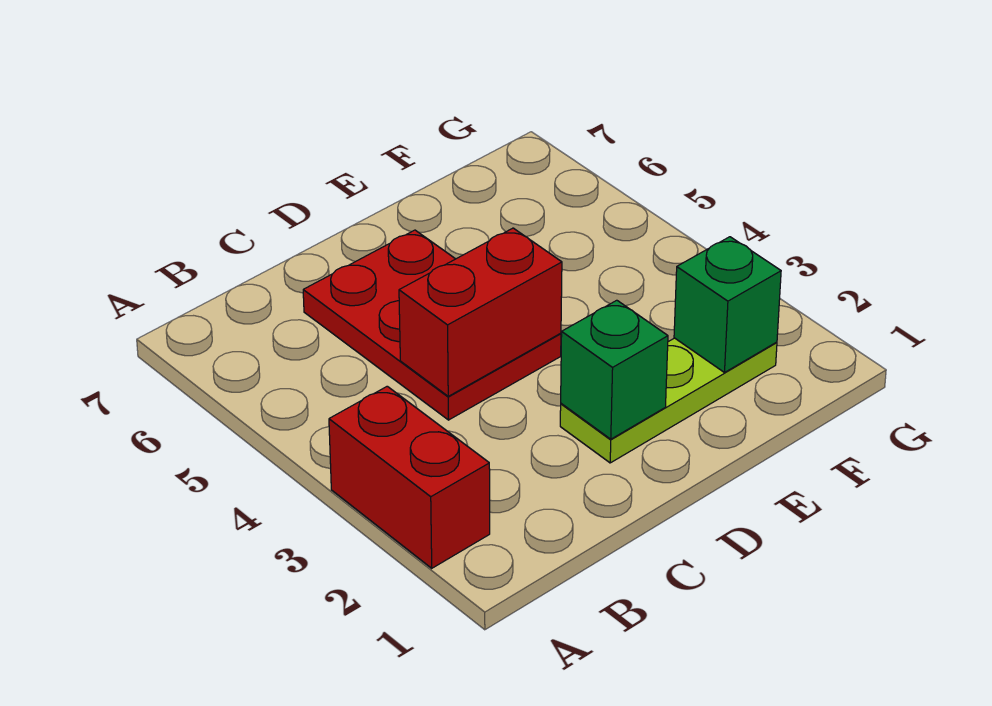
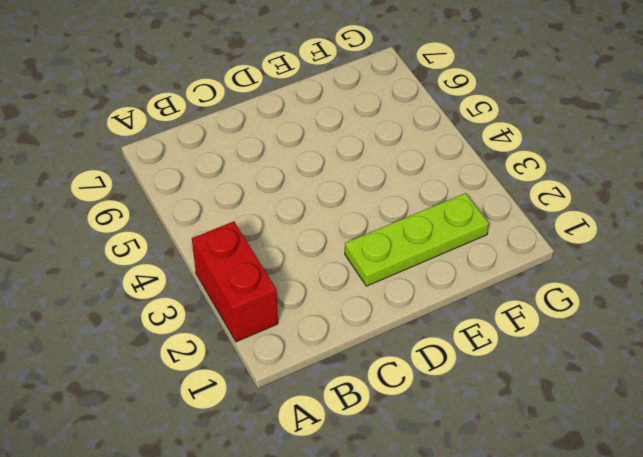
none -> red plate C4:D6 level 1
none -> red brick C4:D4 level 2

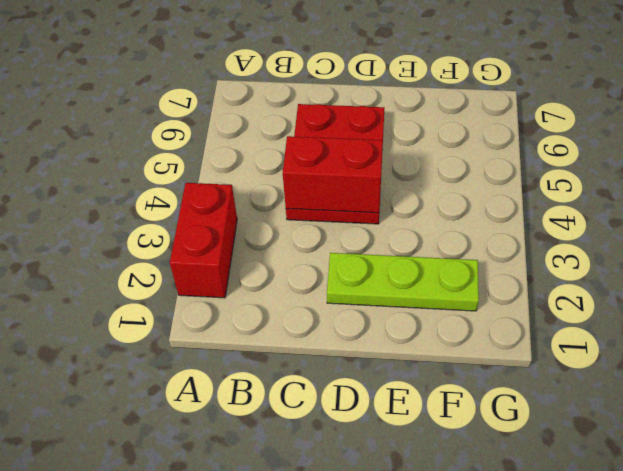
none -> green brick D2 level 2
none -> green brick F2 level 2

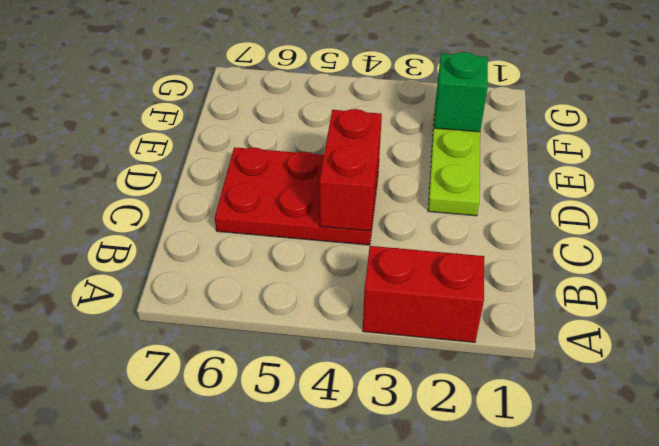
none -> green brick D2 level 2

